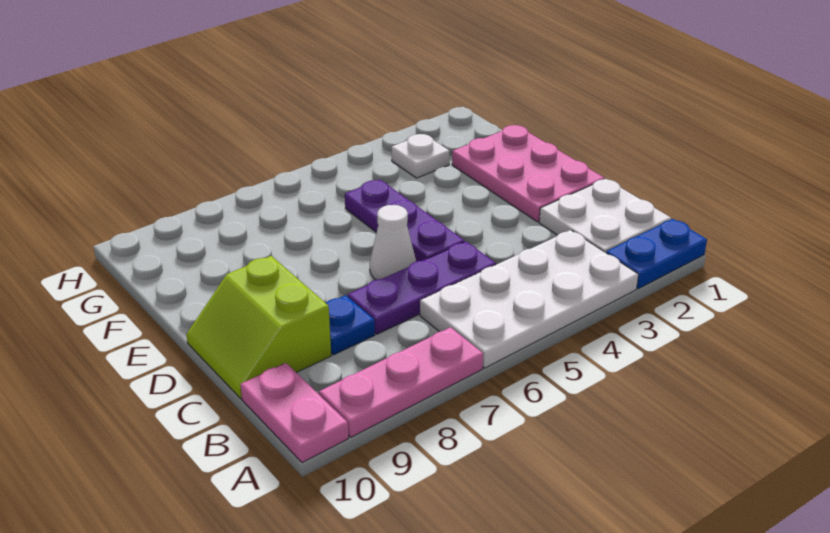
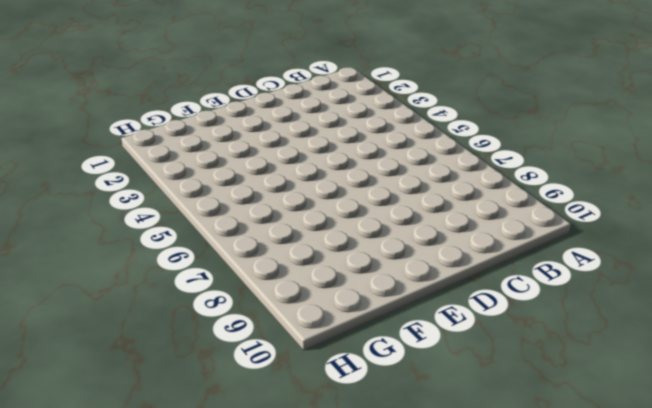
none -> blue plate A1:A2 level 1
none -> white plate A3:B6 level 1
none -> pink plate A7:A9 level 1

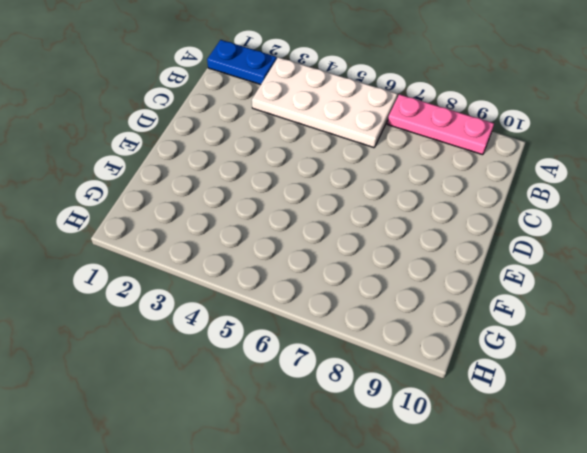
none -> pink plate A10:B10 level 1
none -> white plate B1:C2 level 1
none -> purple plate C5:C7 level 1

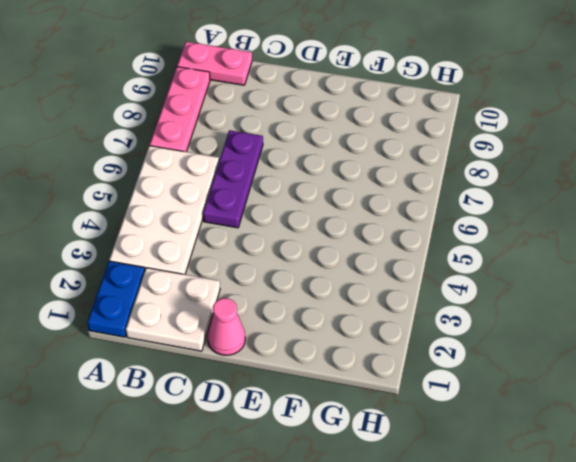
pink cone D1 level 1 -> pink plate D1:F2 level 1
none -> blue plate C8 level 1
none -> lime slope C9:D10 level 1 top 9
none -> purple plate D5:F5 level 1

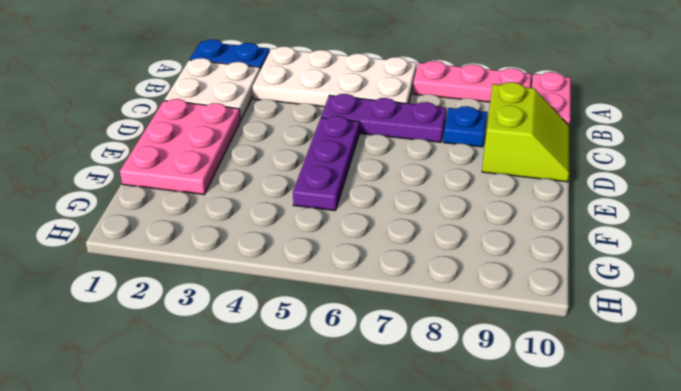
none -> white cone D6 level 1
none -> white plate G3 level 1

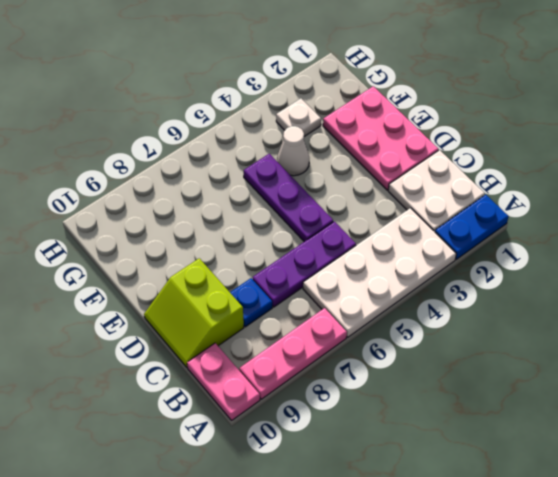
white cone F4 level 1 -> white cone D6 level 1

